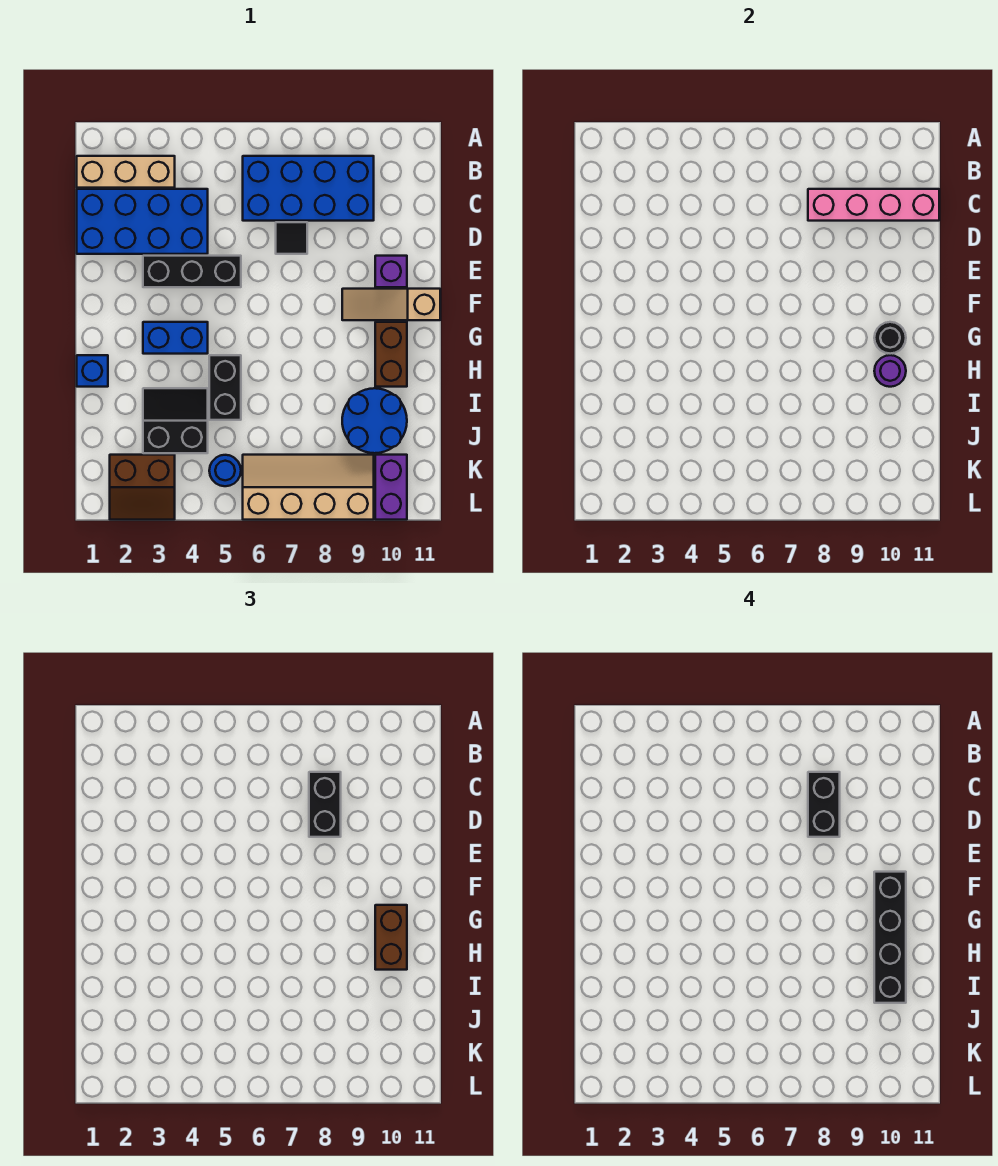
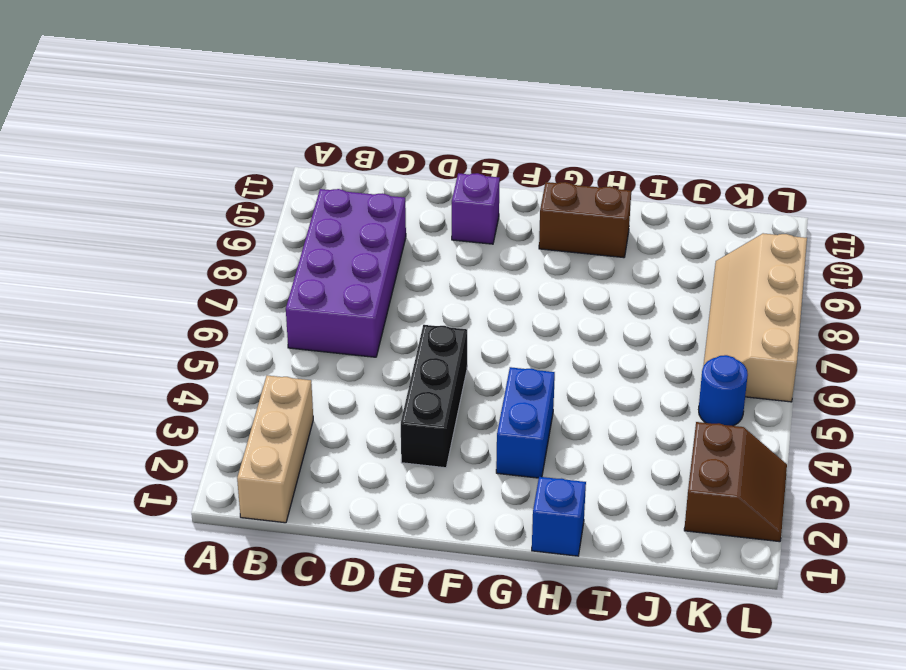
purple brick B6:C9 level 1 -> blue brick B6:C9 level 1
none -> blue brick C1:D4 level 1
none -> black tile D7 level 1
none -> tan slope F9:F11 level 1 top 11

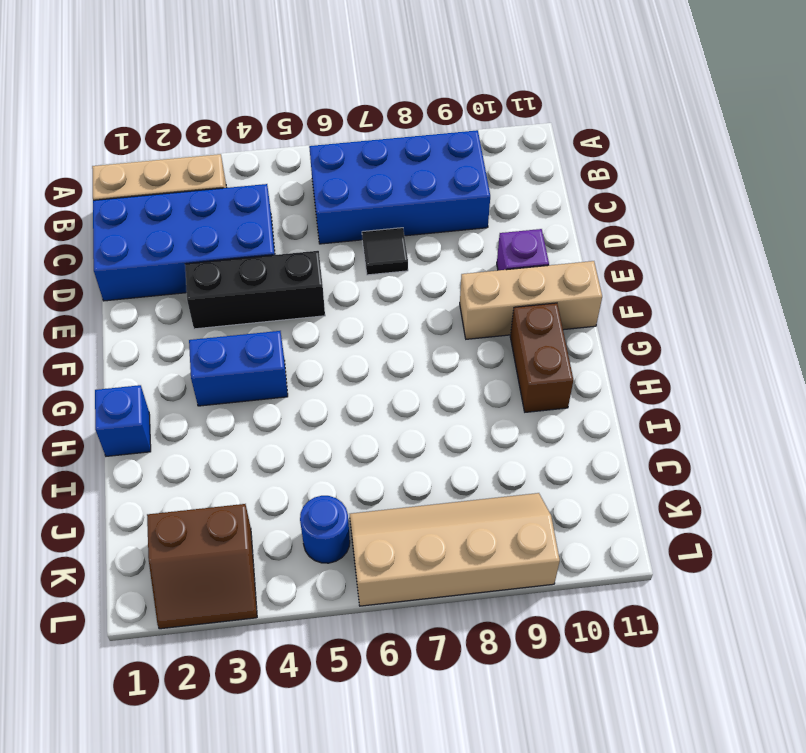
tan brick F9:F11 level 1 -> tan slope F9:F11 level 1 top 11
none -> black brick H5:I5 level 1
none -> black slope I3:J4 level 1 top J
none -> blue round brick I9:J10 level 1

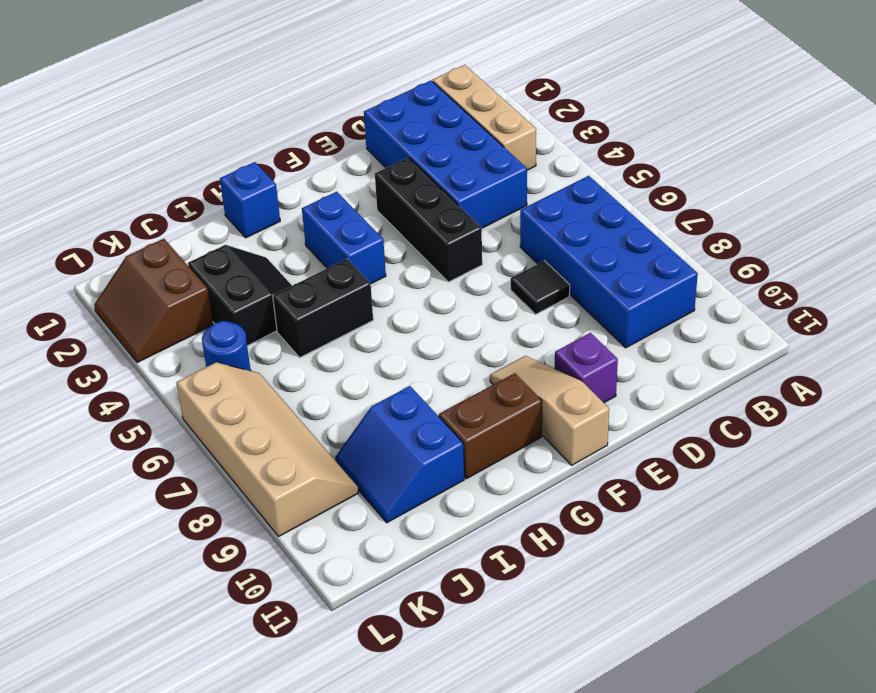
blue slope I9:J10 level 1 top I -> blue round brick I9:J10 level 1
none -> purple brick K10:L10 level 1
none -> pink brick C8:C11 level 2
none -> black round brick G10 level 2

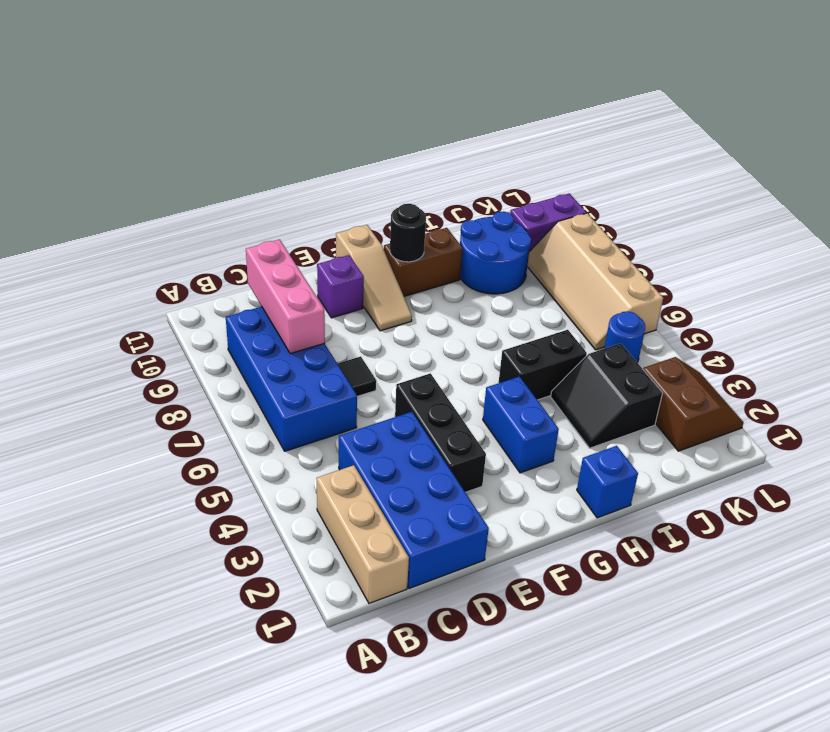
pink brick C8:C10 level 2 -> pink brick C8:C11 level 2
none -> purple round brick H10 level 2
none -> black brick C8:D8 level 3
none -> brown brick G10:H10 level 3

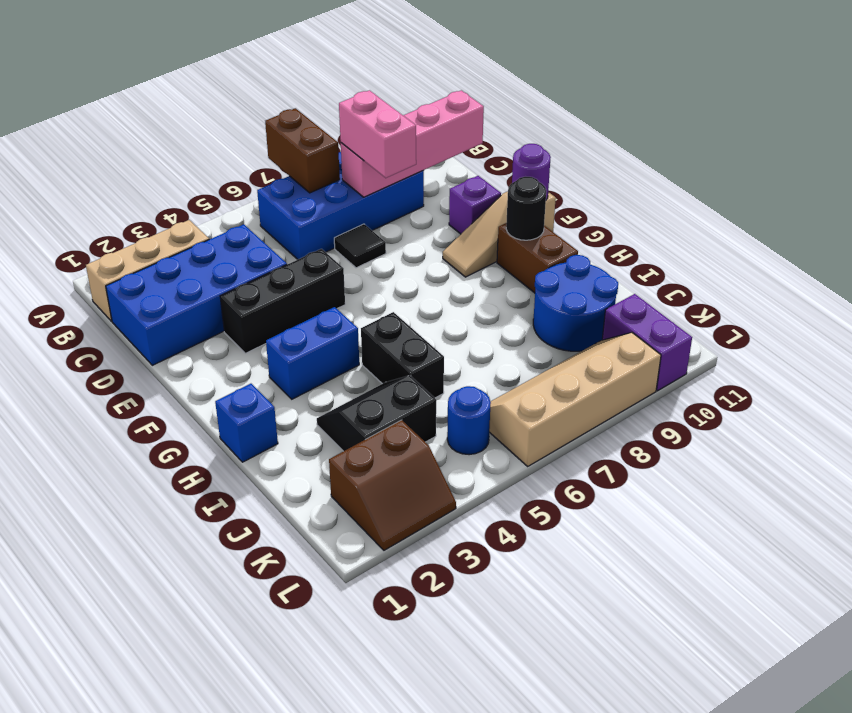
brown brick A7:B7 level 2 -> brown brick G10:H10 level 3
pink brick C8:D8 level 3 -> black brick C8:D8 level 3
purple round brick F11 level 2 -> purple round brick H10 level 2
none -> black brick C8:D8 level 4
none -> black brick F10:I10 level 4

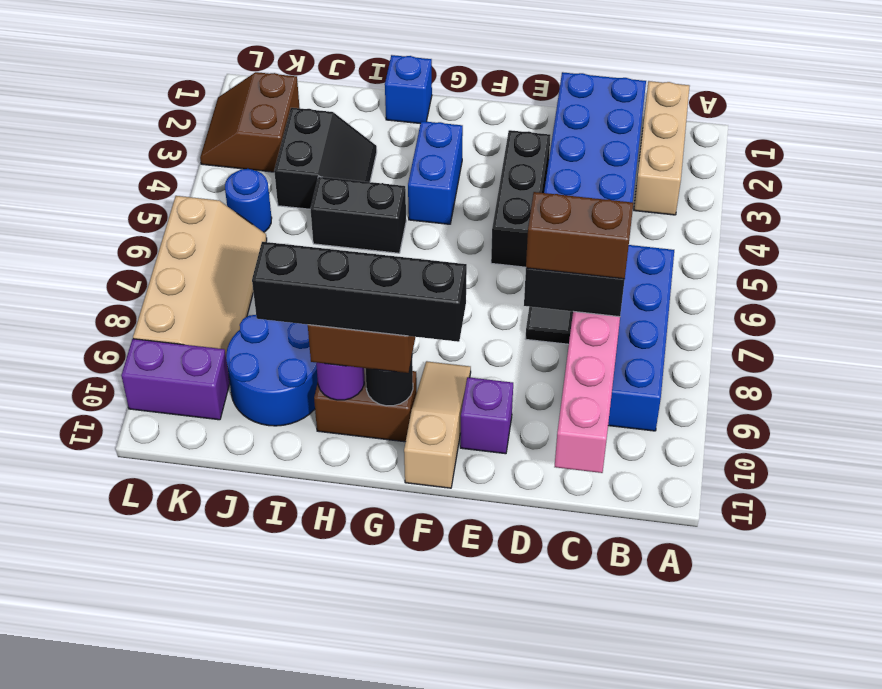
brown brick C8:D8 level 4 -> black brick C8:D8 level 4

